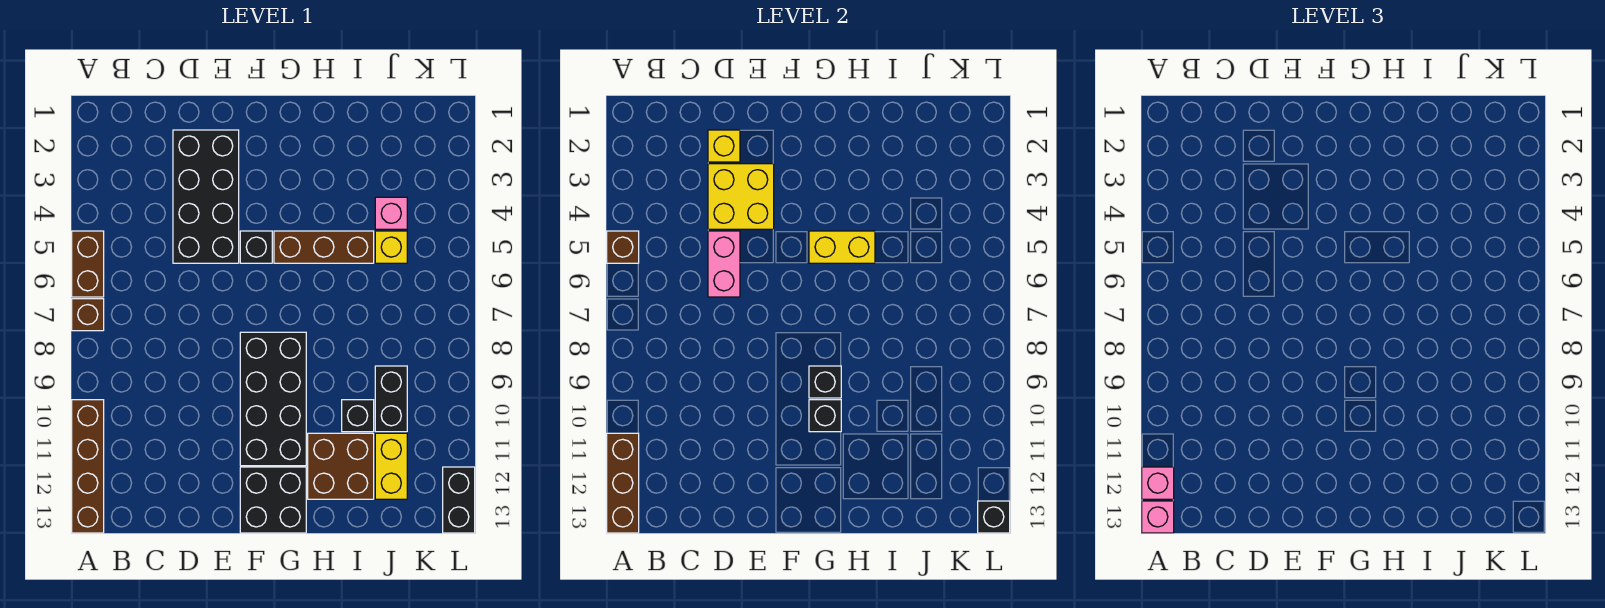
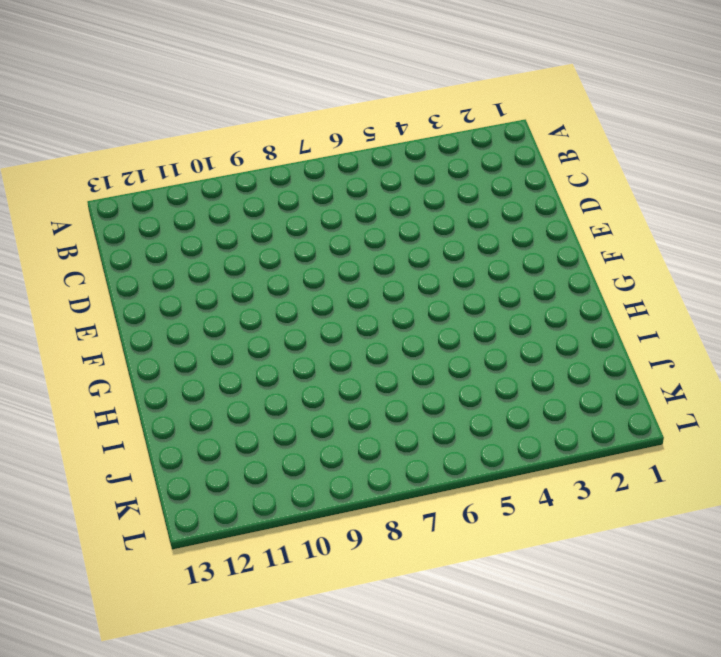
none -> brown brick A5:A6 level 1
none -> brown brick A7 level 1
none -> brown brick A10:A13 level 1

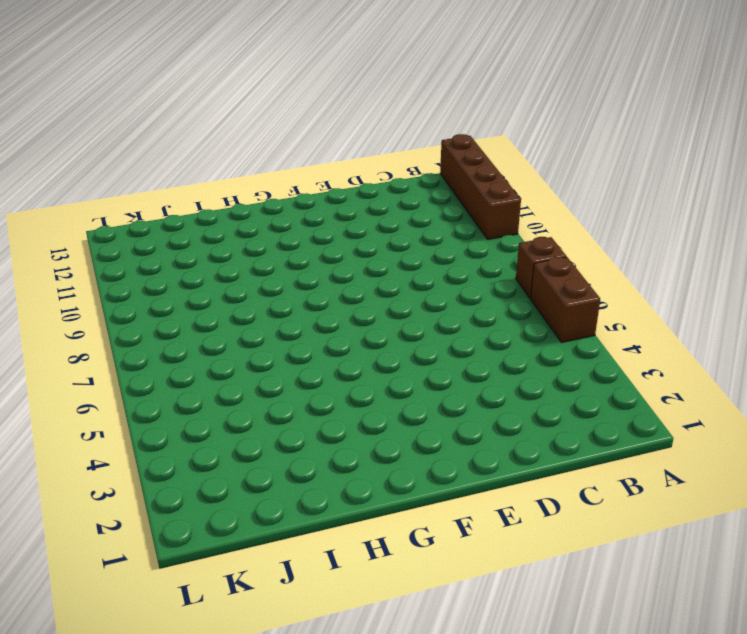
none -> black brick D2:E5 level 1
none -> black brick F5 level 1
none -> black brick F8:G11 level 1

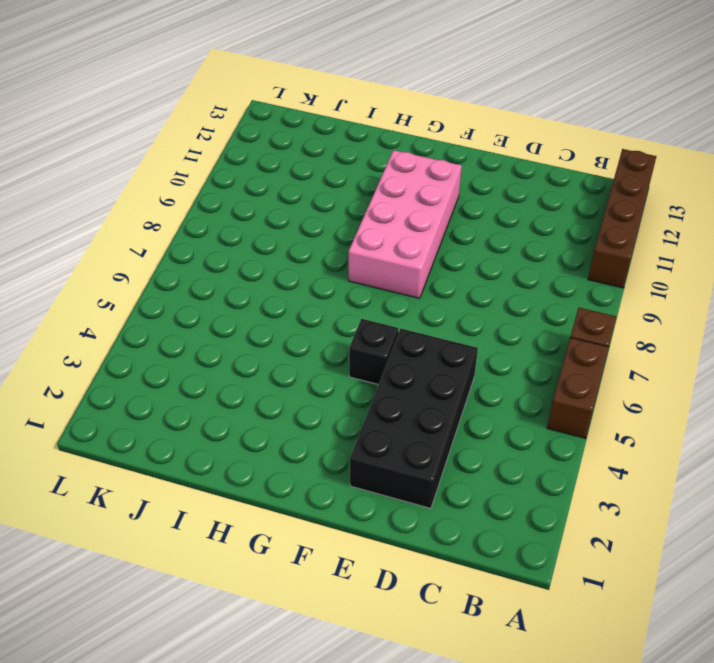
pink brick F8:G11 level 1 -> black brick F8:G11 level 1
none -> black brick F12:G13 level 1
none -> brown brick G5:I5 level 1
none -> brown brick H11:I12 level 1

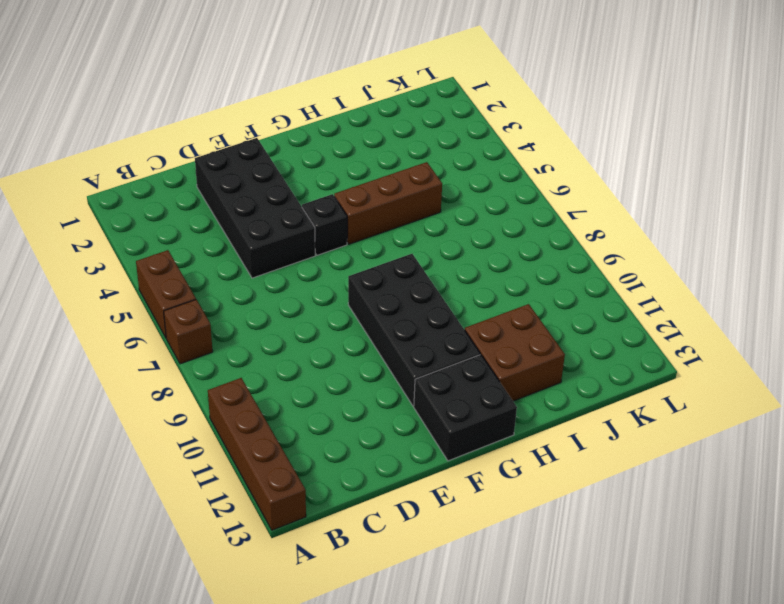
none -> black brick I10 level 1
none -> pink brick J4 level 1
none -> yellow brick J5 level 1

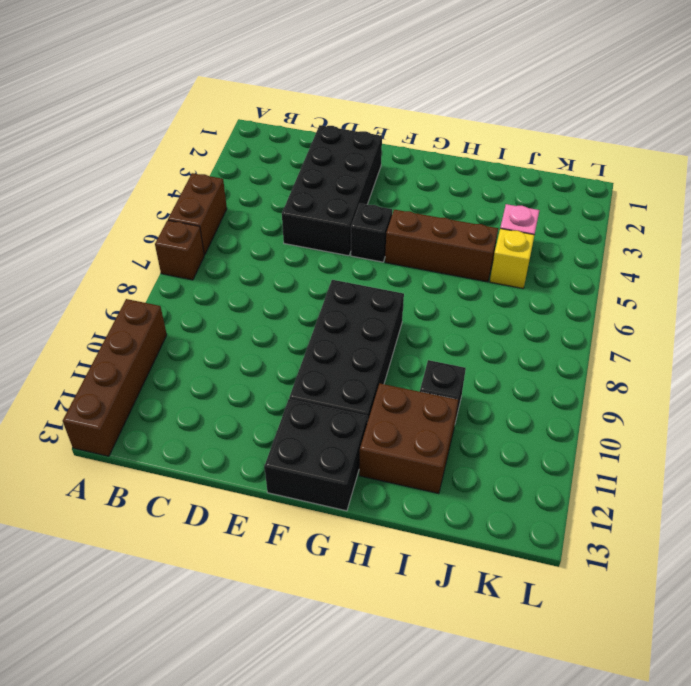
none -> black brick J9:J10 level 1
none -> yellow brick J11:J12 level 1
none -> black brick L12:L13 level 1

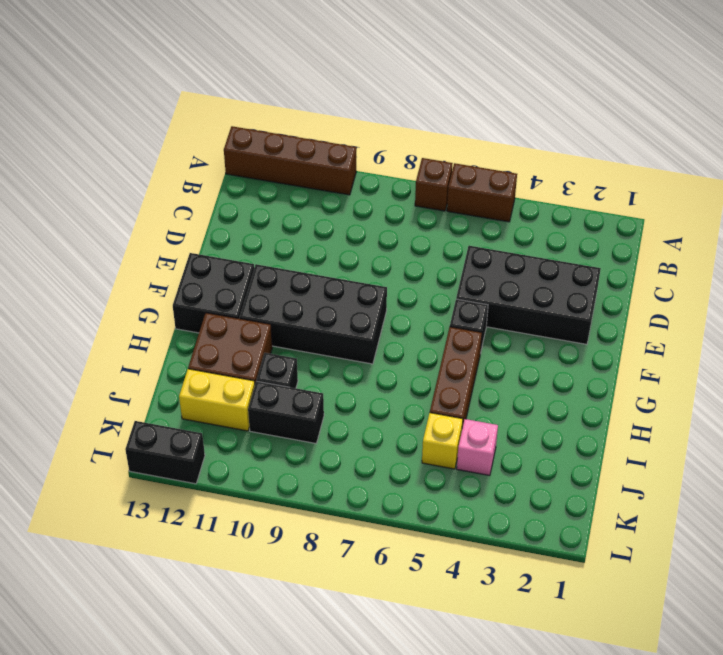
none -> brown brick A5 level 2
none -> brown brick A11:A13 level 2
none -> yellow brick D2 level 2

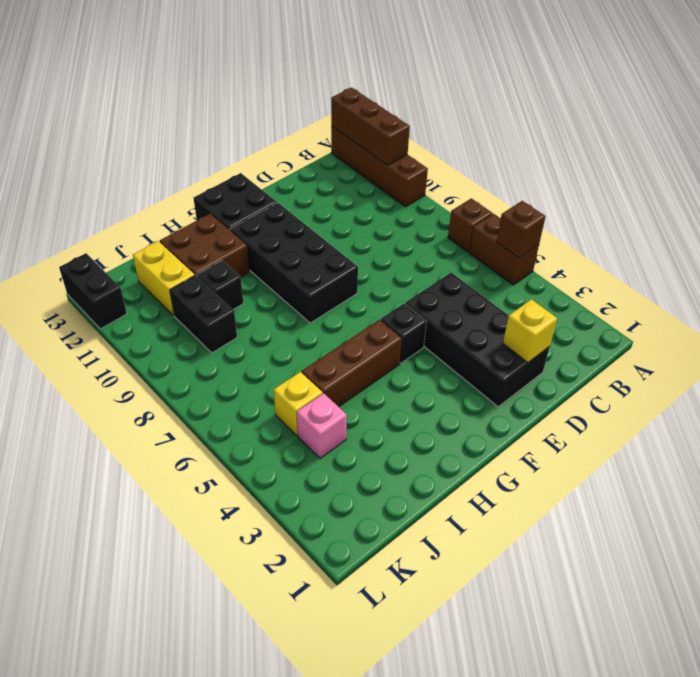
none -> yellow brick D3:E4 level 2
none -> pink brick D5:D6 level 2
none -> yellow brick G5:H5 level 2

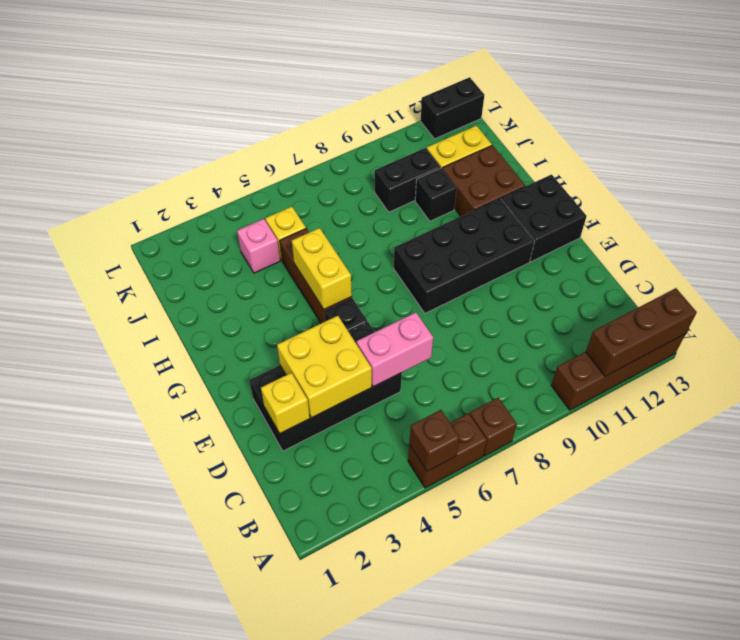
none -> black brick G9 level 2
none -> black brick G10 level 2
none -> black brick L13 level 2

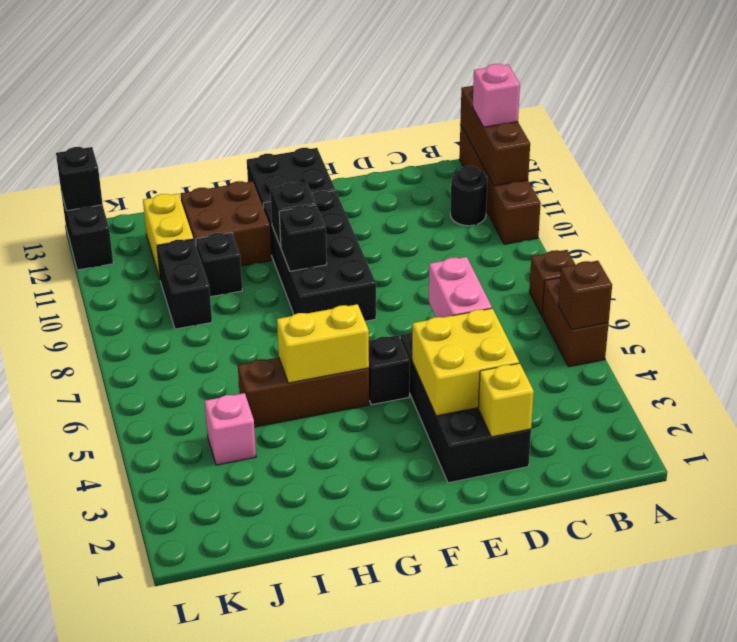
black round brick B11 level 1 -> none
none -> yellow brick J5 level 1
none -> pink brick A13 level 3

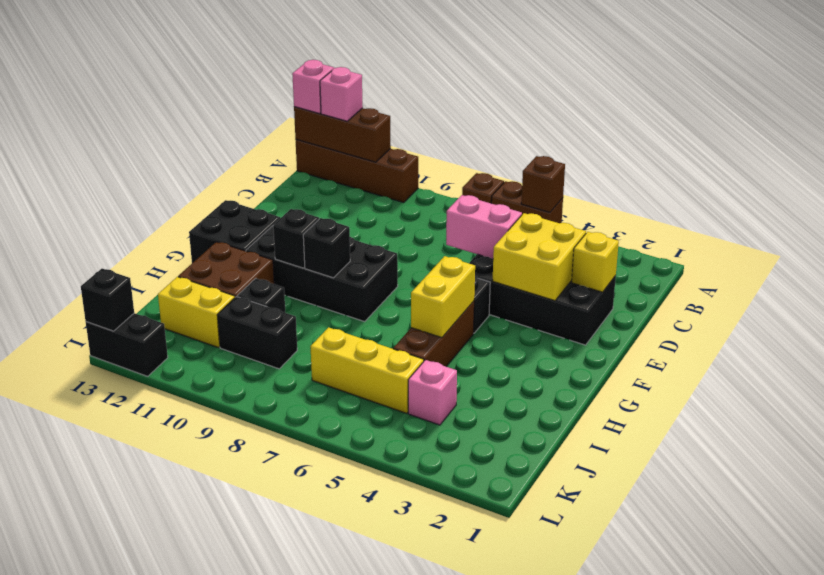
yellow brick J5:J7 level 1 -> yellow brick J5 level 1

